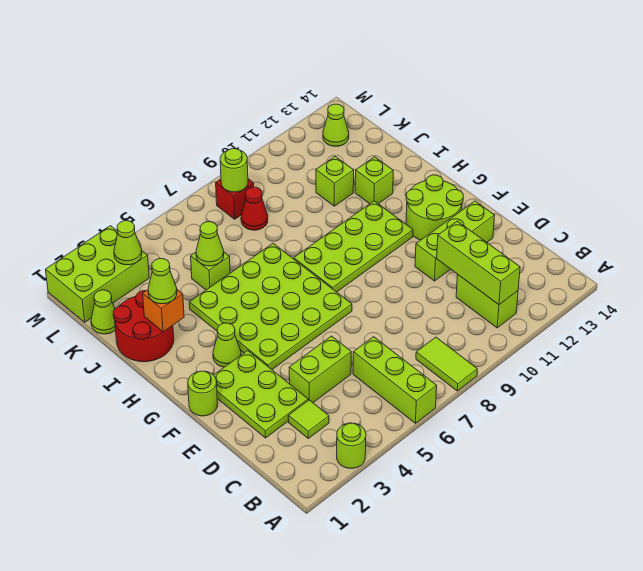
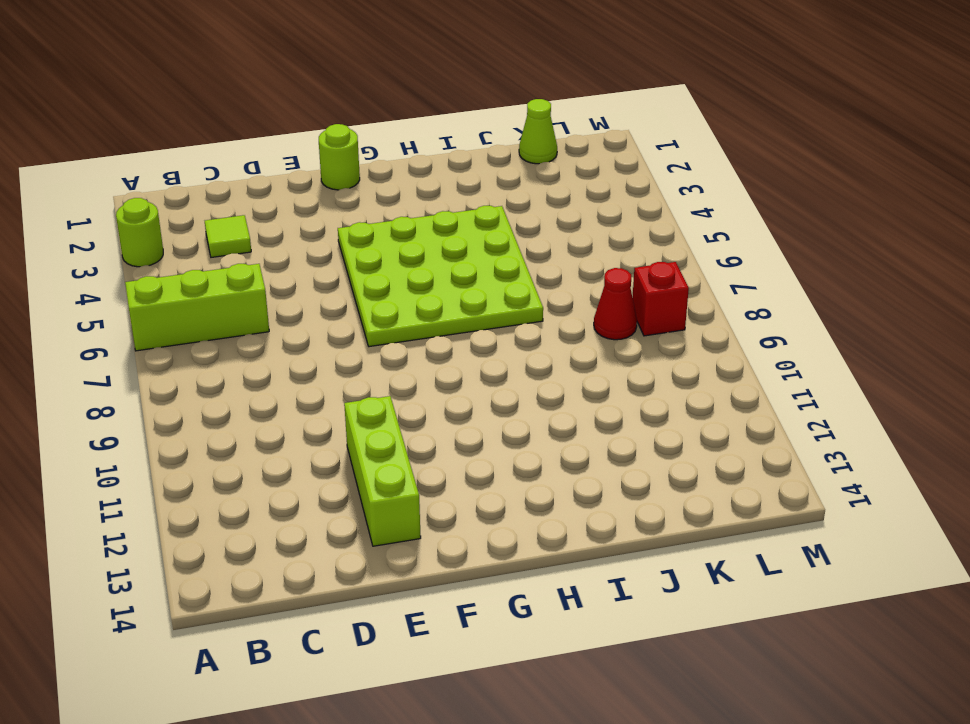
none -> lime tile A8:B8 level 1
none -> lime brick B11:C11 level 1
none -> lime plate D2:F3 level 1

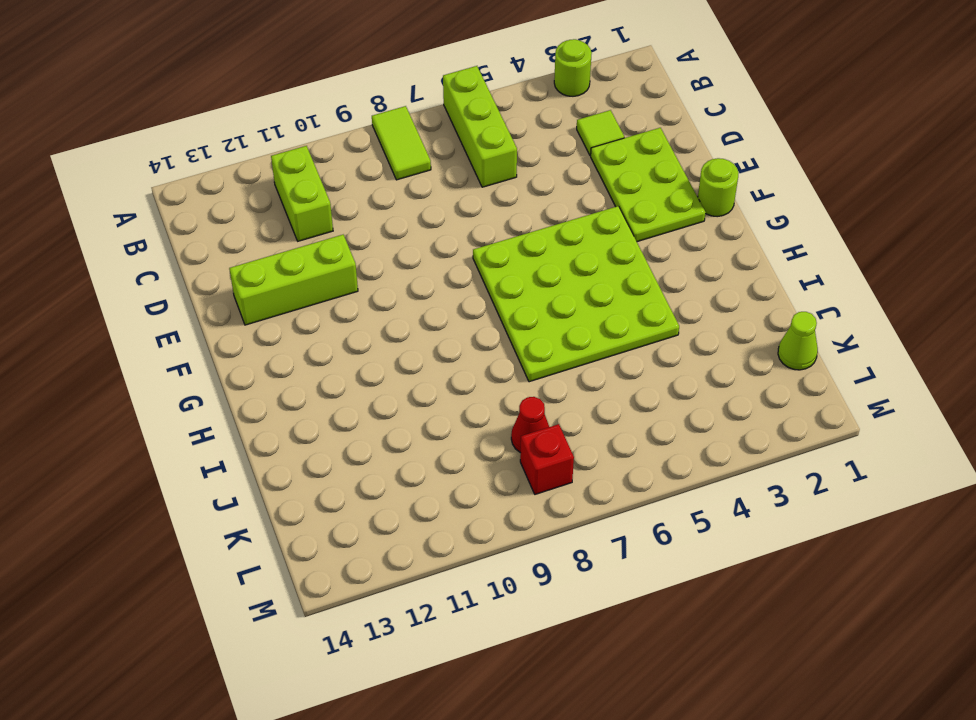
none -> lime brick D4:D5 level 1
none -> lime round brick F12:G13 level 1
none -> lime cone G3 level 1

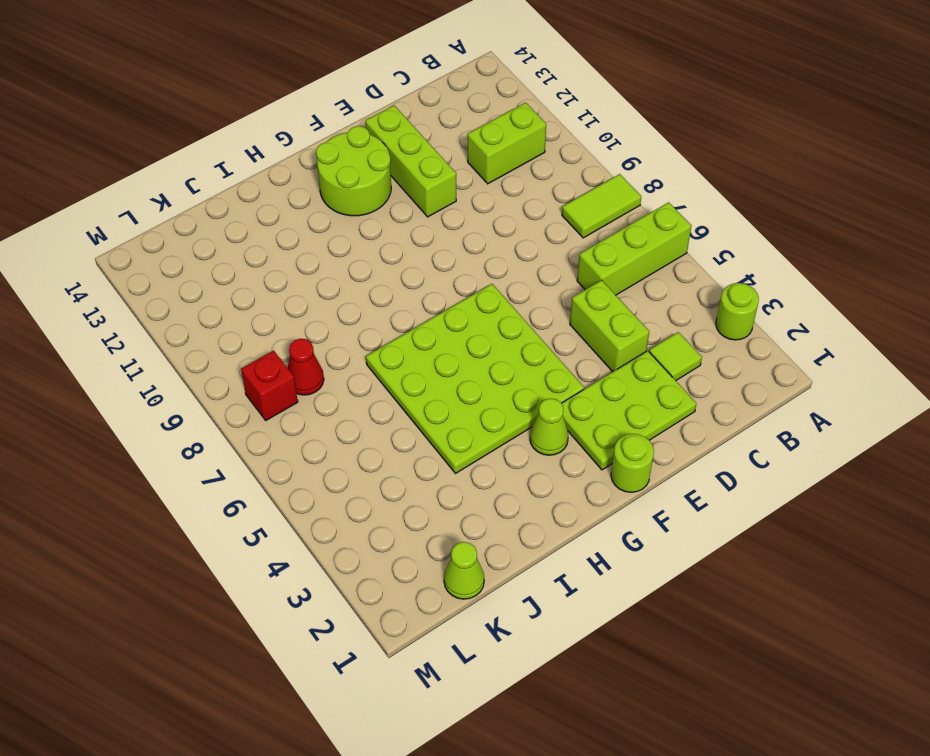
none -> lime plate G8:H11 level 1
none -> red round brick I1:J2 level 1
none -> lime brick I12 level 1

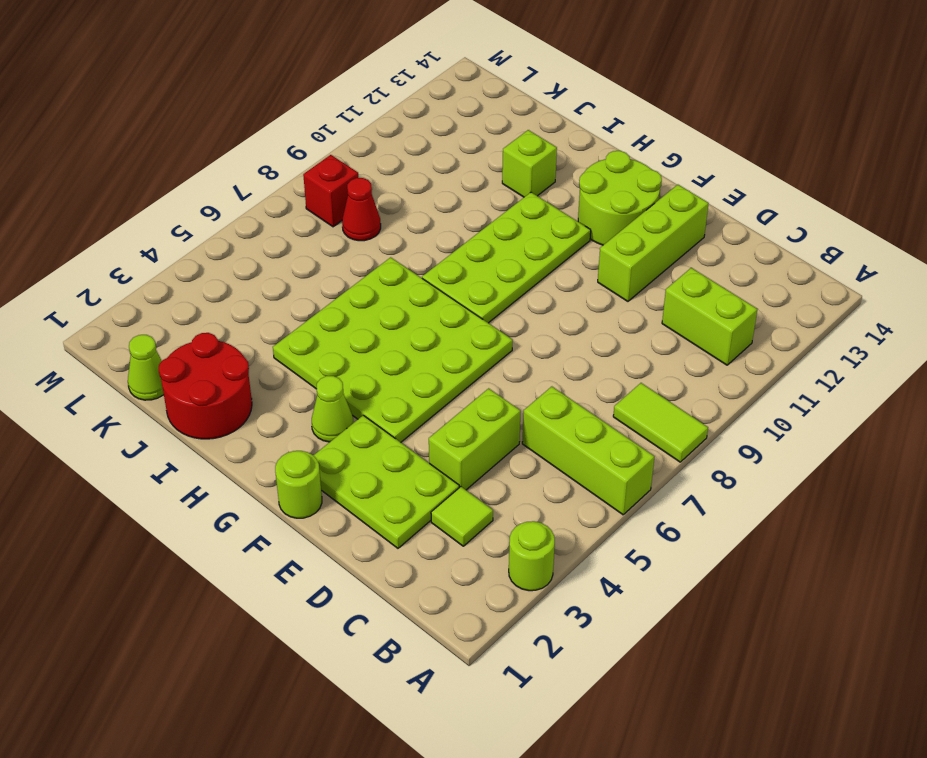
none -> lime brick J5 level 1
none -> lime brick J11 level 1
none -> lime brick L1:M3 level 1

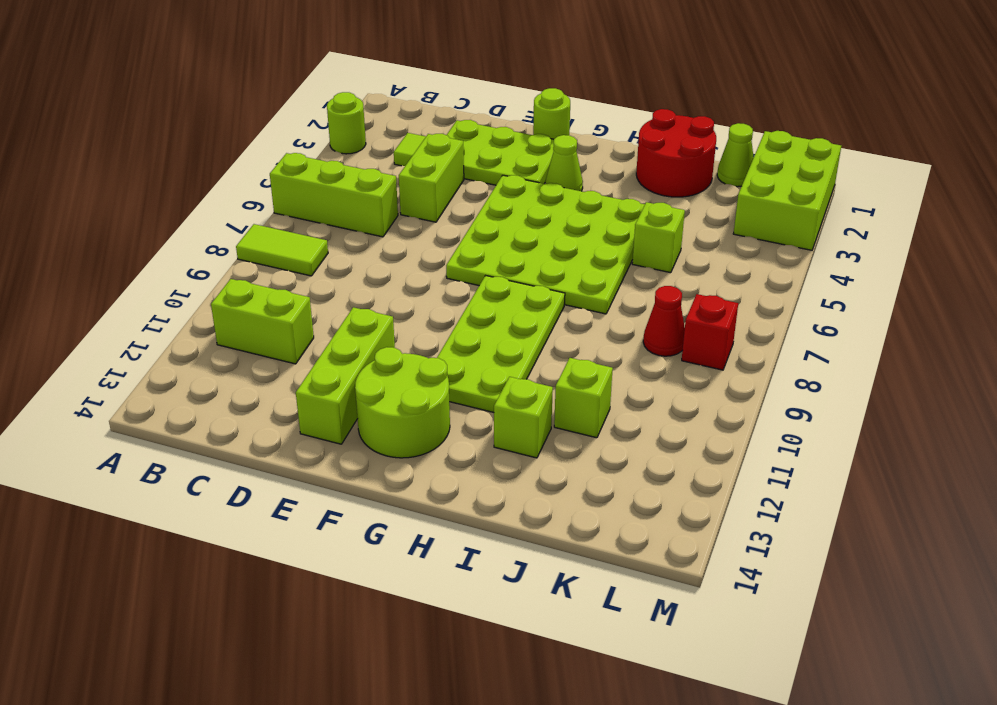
none -> lime cone L13 level 1
none -> lime brick B11:D11 level 2
none -> orange brick I2 level 2

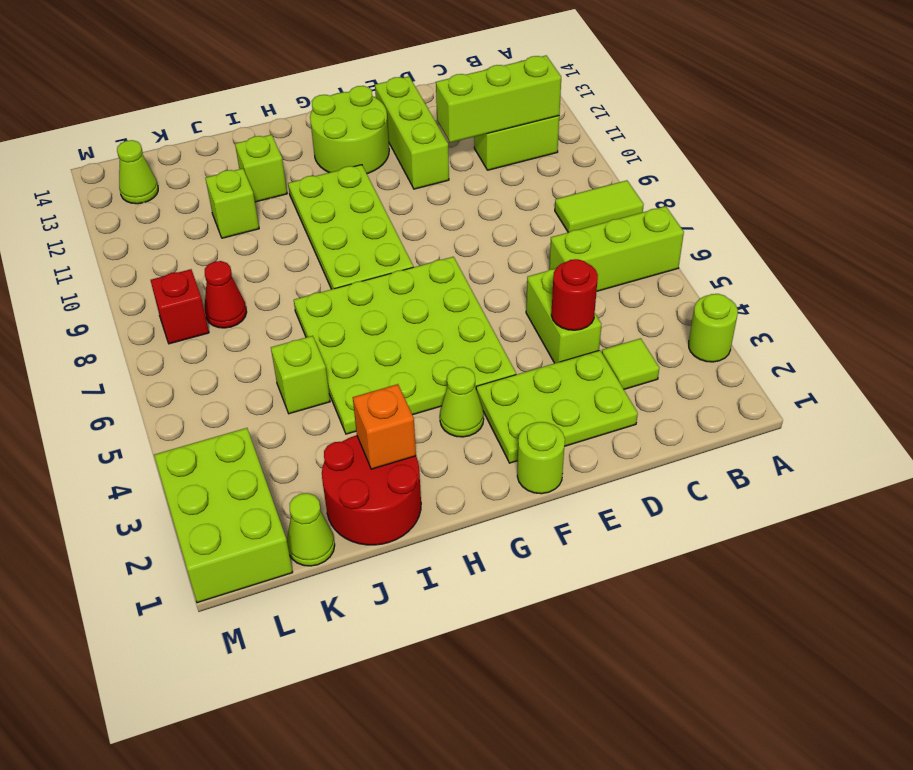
red round brick D4 level 2 -> none
none -> lime cone J5 level 2
none -> lime cone L3 level 2
none -> lime round brick L8 level 2

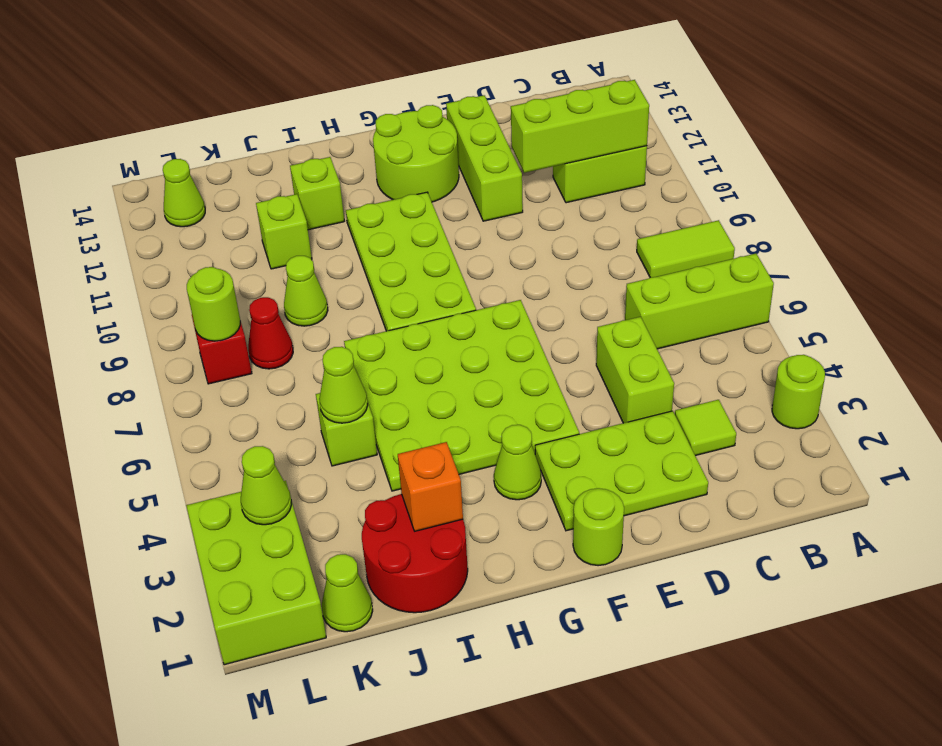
lime cone J9 level 1 -> lime cone I2 level 3

